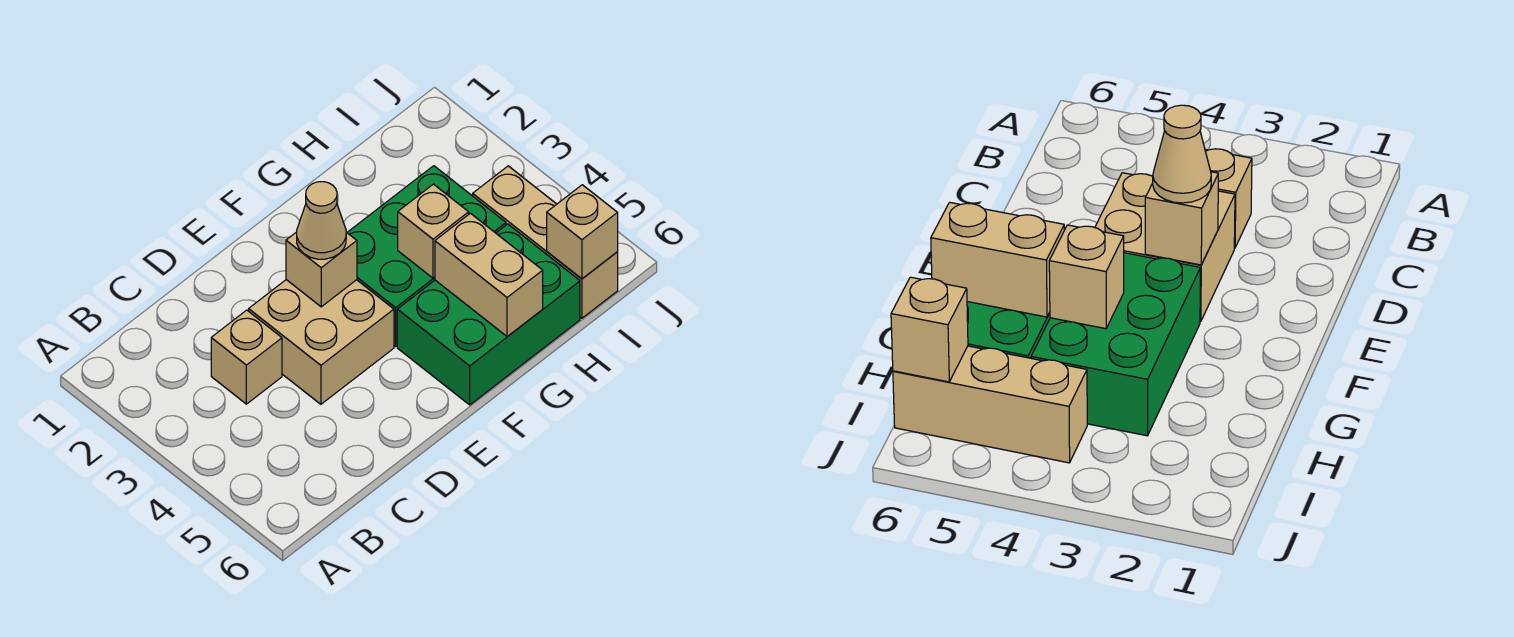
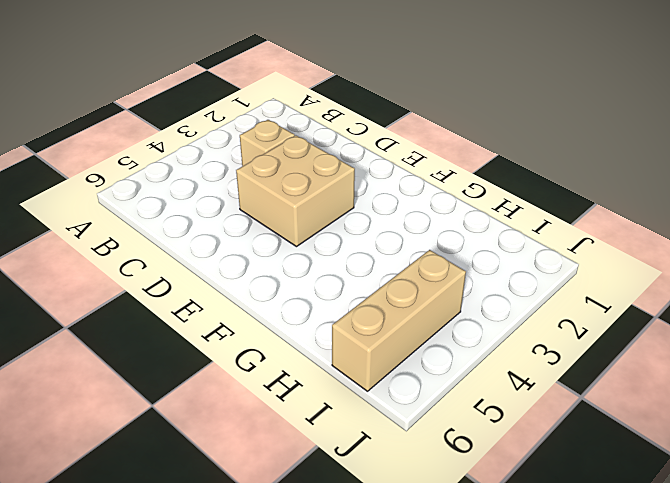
none -> green brick F3:H4 level 1
none -> green brick F5:H6 level 1

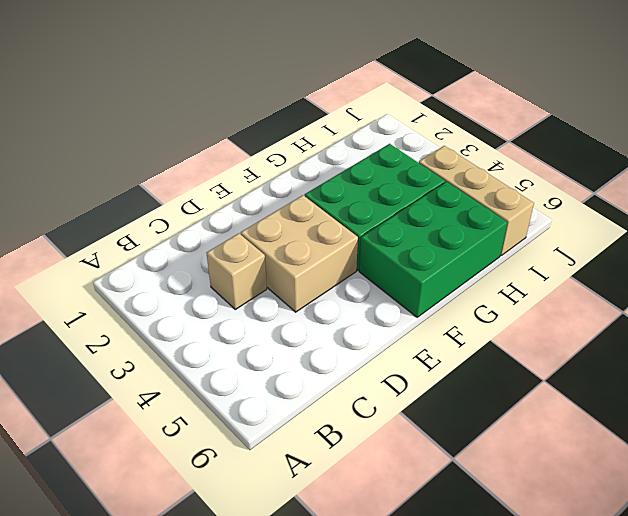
none -> tan brick E3 level 2
none -> tan brick G4 level 2

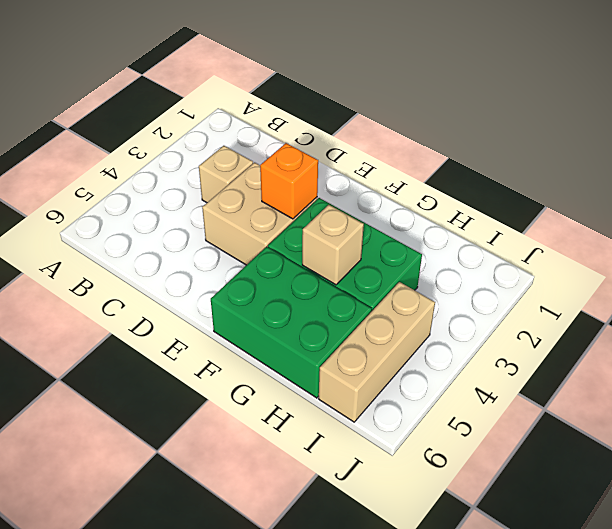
orange brick E3 level 2 -> tan brick E3 level 2
none -> tan brick G5:G6 level 2
none -> tan brick I6 level 2

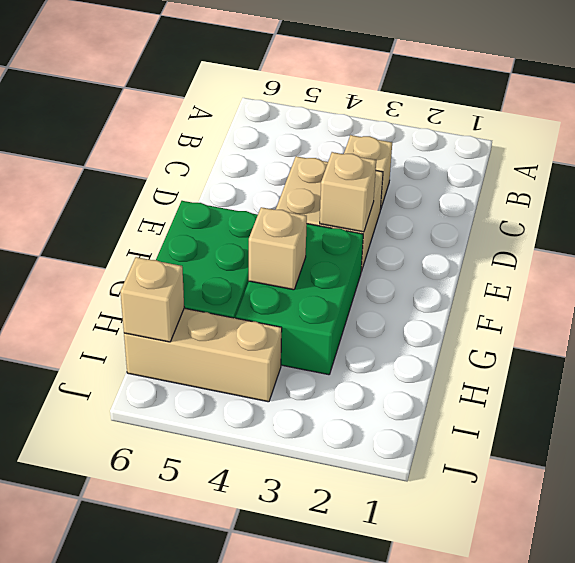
none -> tan brick G5:G6 level 2
none -> tan cone E3 level 3

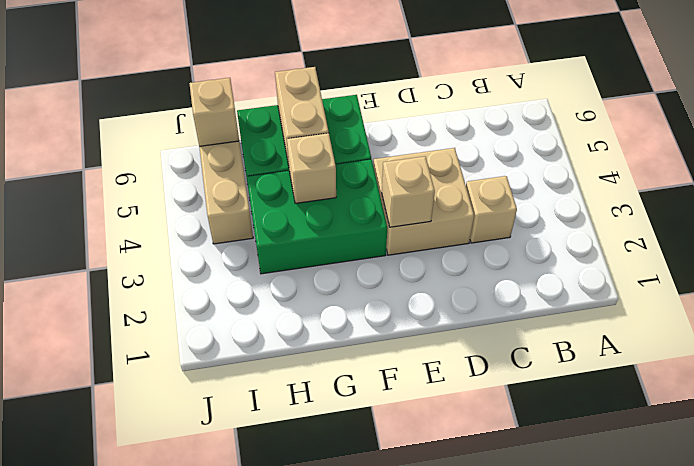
none -> tan cone E3 level 3

